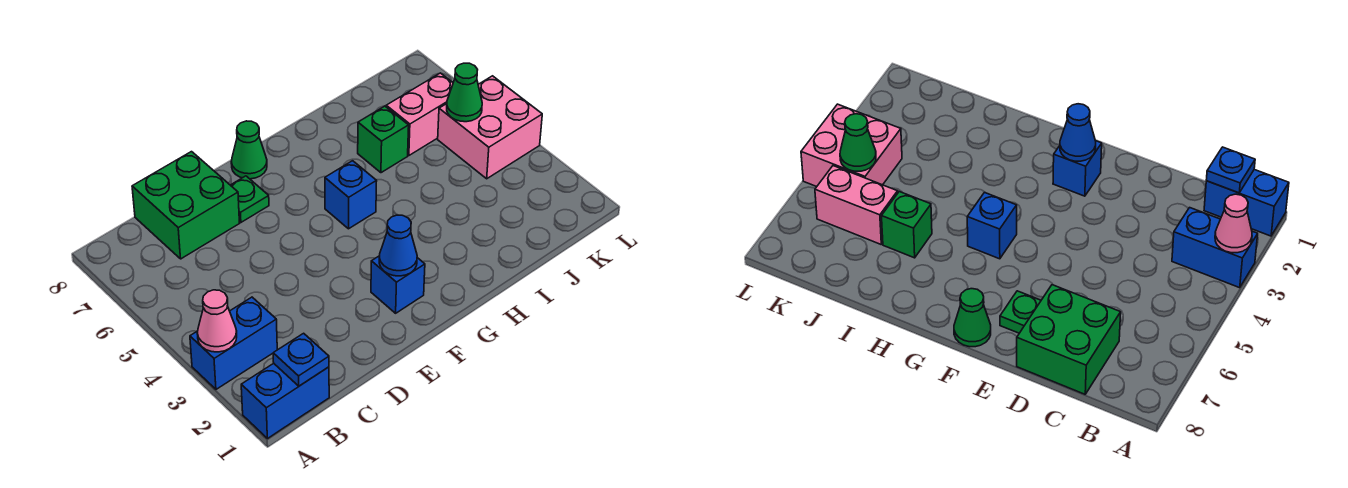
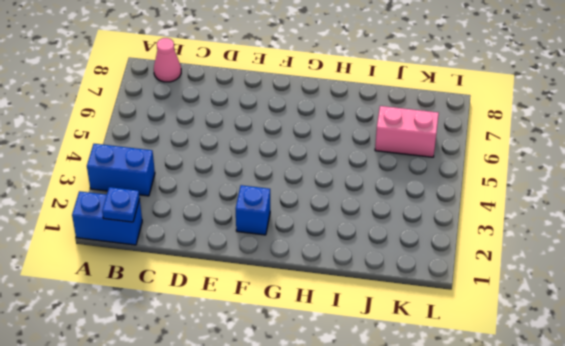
pink cone B8 level 1 -> pink cone A3 level 2
none -> green brick C7:D8 level 1
none -> green plate E7 level 1
none -> green cone F8 level 1

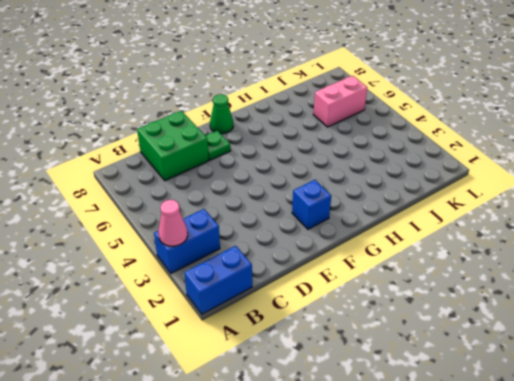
none -> blue brick G5 level 1
none -> green brick I6 level 1
none -> pink brick K4:L5 level 1

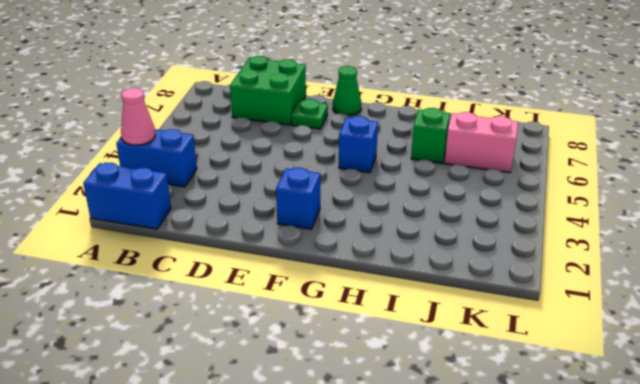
none -> pink brick K4:L5 level 1
none -> blue plate B1 level 2
none -> blue cone F2 level 2

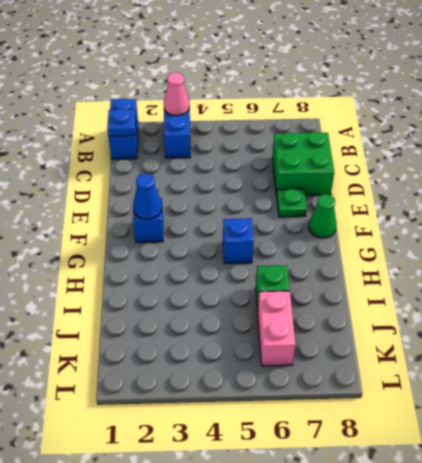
none -> pink brick K4:L5 level 1
none -> green cone K5 level 2

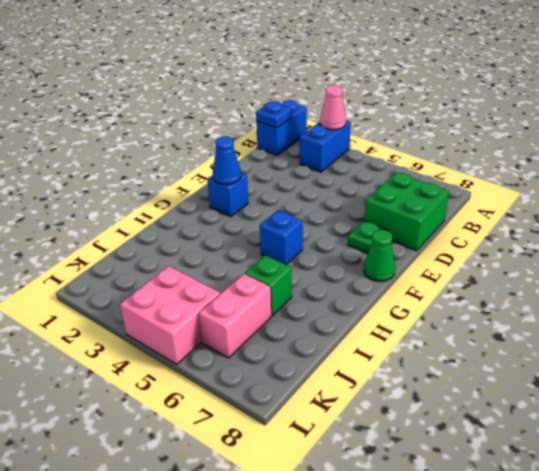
none -> green cone K5 level 2

